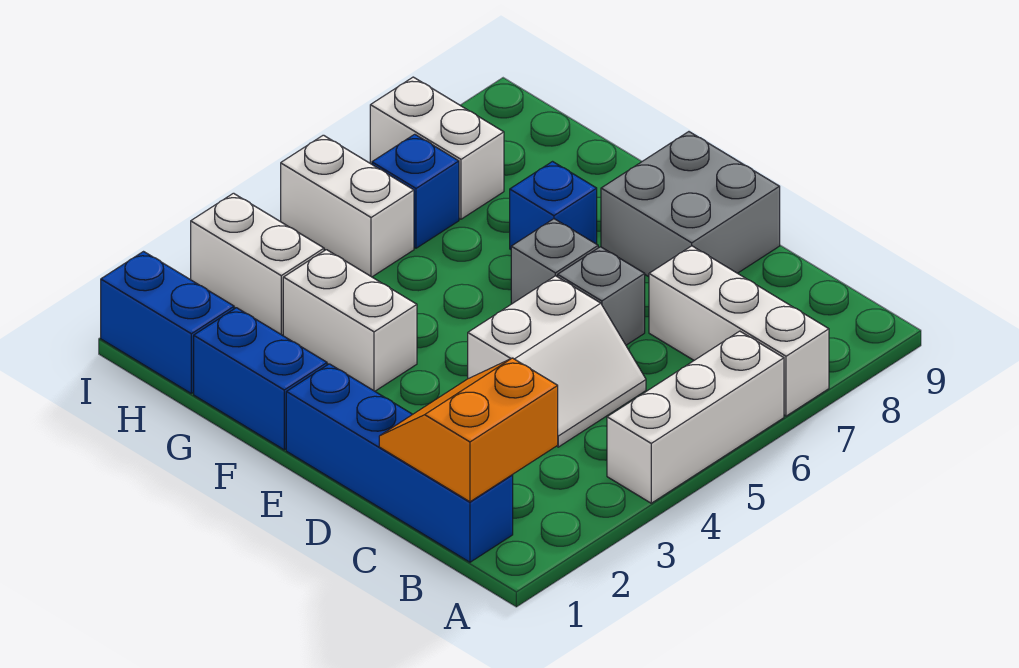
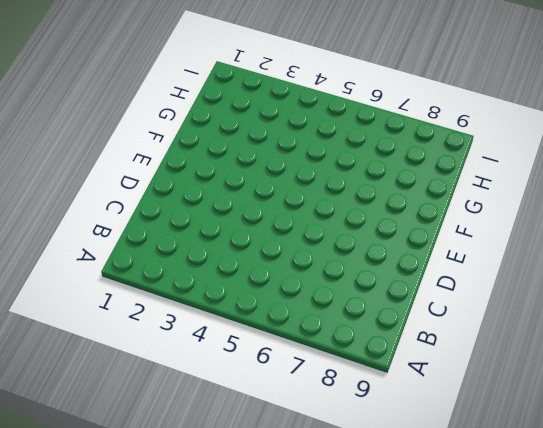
none -> white brick A4:A6 level 1
none -> white brick A7:C7 level 1
none -> blue brick B1:E1 level 1

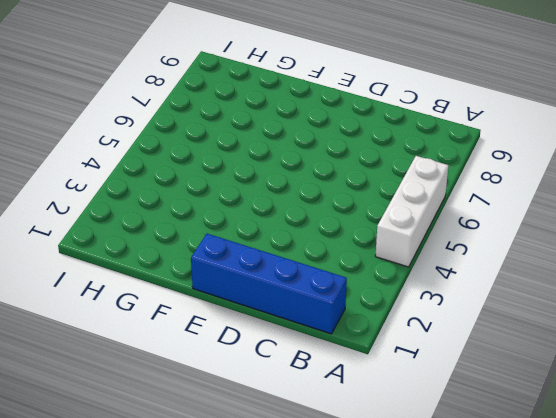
none -> white brick A7:C7 level 1
none -> white slope C4:D5 level 1 top D
none -> grey brick D6 level 1

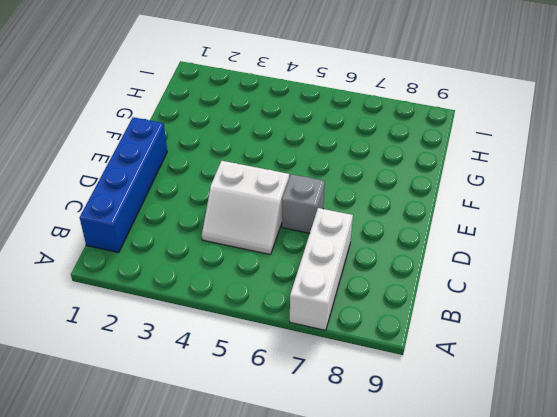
none -> white brick A4:A6 level 1
none -> grey brick D8:E9 level 1
none -> grey brick E6 level 1

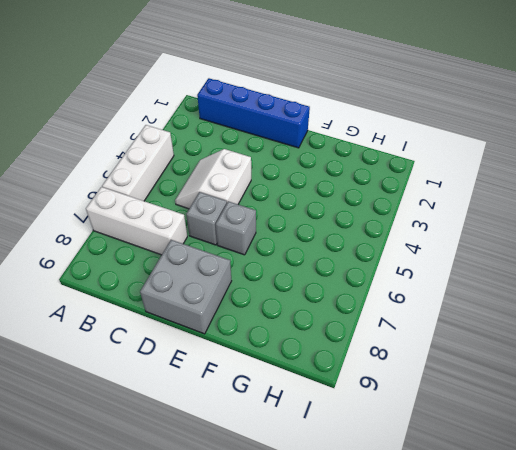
none -> blue brick F1:G1 level 1
none -> white brick F3:G3 level 1
none -> blue brick F7 level 1

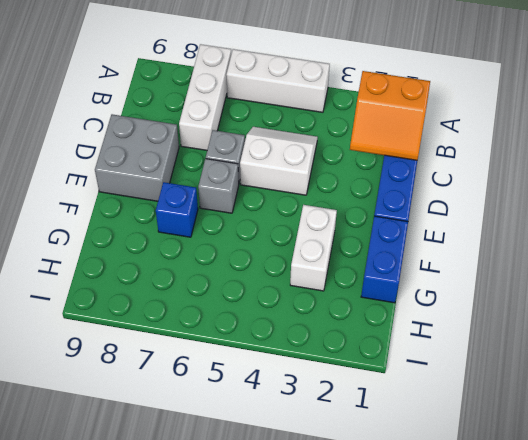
none -> blue brick H1:I1 level 1
none -> white brick H3:I3 level 1
none -> white brick H5:I5 level 1

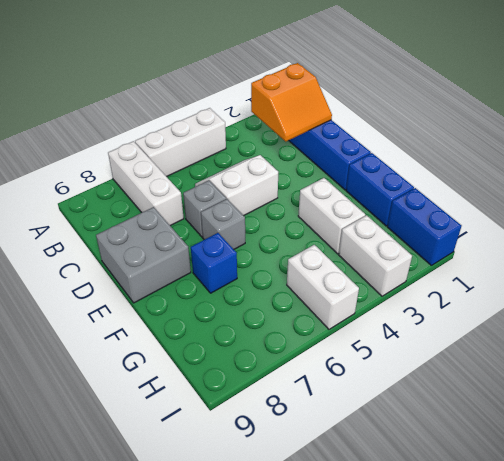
none -> blue brick H6 level 1
none -> white brick H7:I7 level 1

